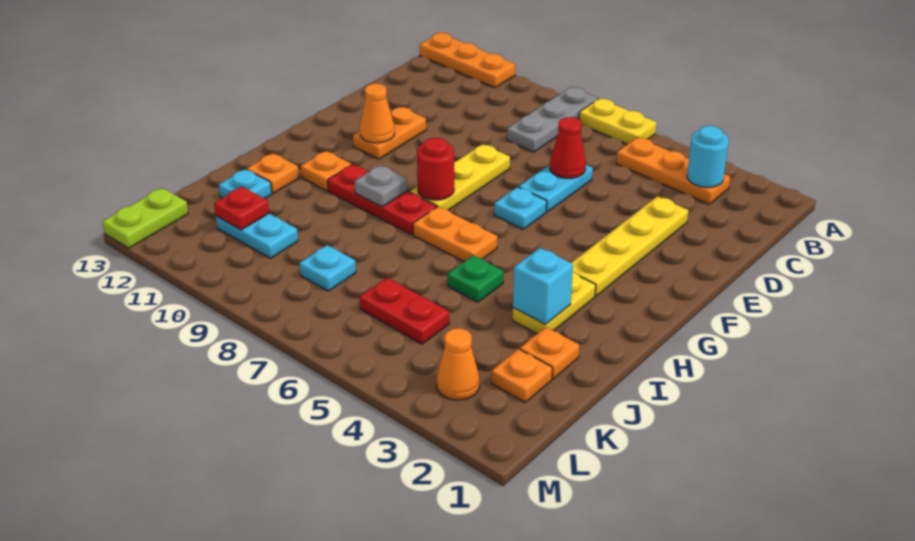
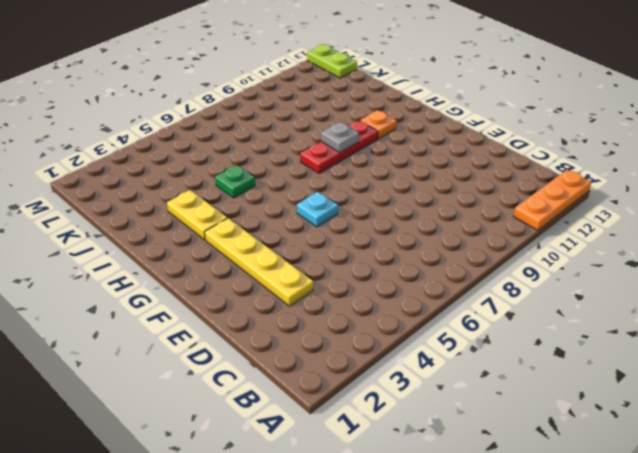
none -> yellow plate A6:A7 level 1
none -> grey plate A8:C8 level 1
none -> orange plate B3:B5 level 1
none -> cyan plate D6:E6 level 1

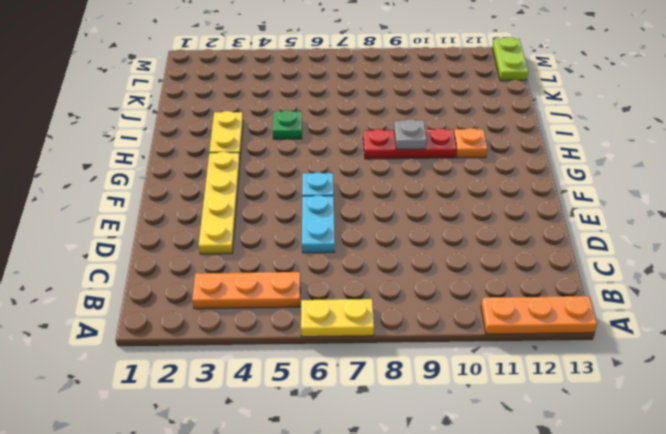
none -> grey plate A8:C8 level 1
none -> yellow plate E8:G8 level 1
none -> orange plate E11:F11 level 1
none -> orange plate H6:H7 level 1

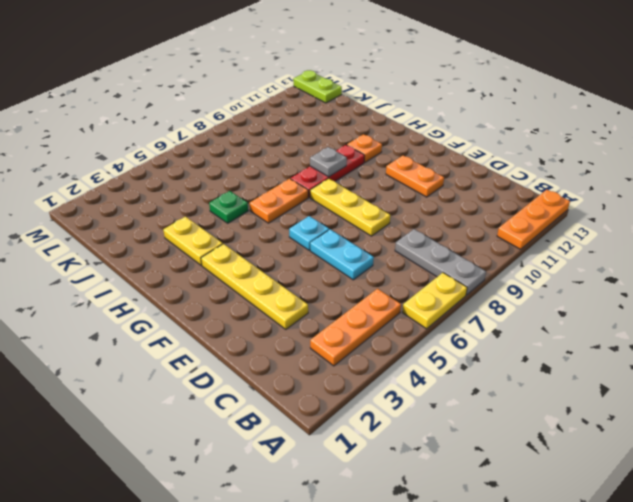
none -> orange plate I12 level 1
none -> orange plate J2 level 1
none -> cyan plate J12 level 1
none -> orange plate K2 level 1

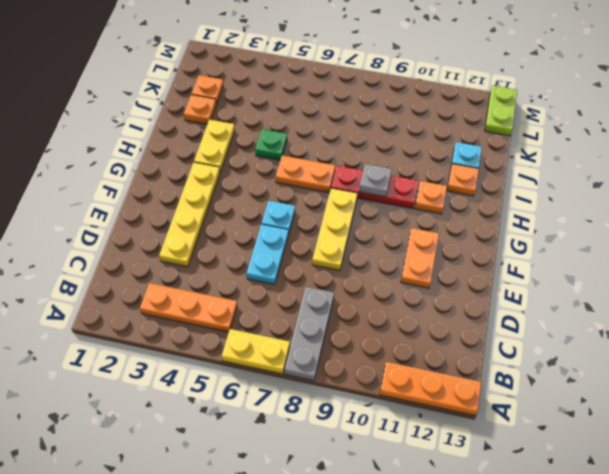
none -> red plate K5:K6 level 1
none -> cyan plate K8 level 1
none -> cyan plate K10:K11 level 1
none -> orange cone L3 level 1

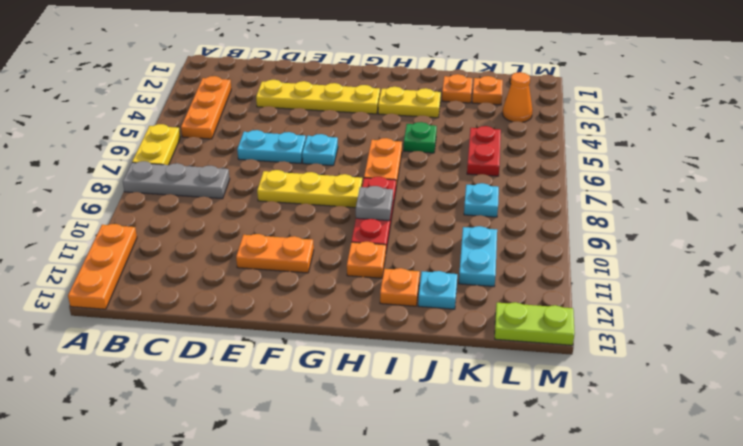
none -> cyan round brick B3 level 2
none -> red cone D6 level 2
none -> orange cone F11 level 2
none -> red round brick G8 level 2

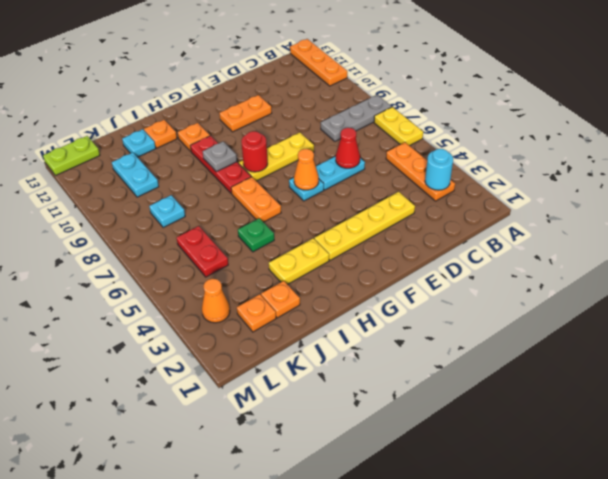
orange cone F6 level 2 -> orange cone F11 level 2
none -> cyan brick I3 level 2
none -> red plate K11 level 2

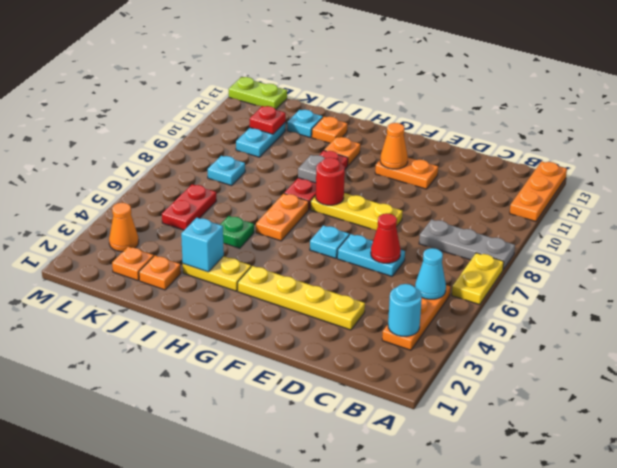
cyan cone B5 level 2 -> none

